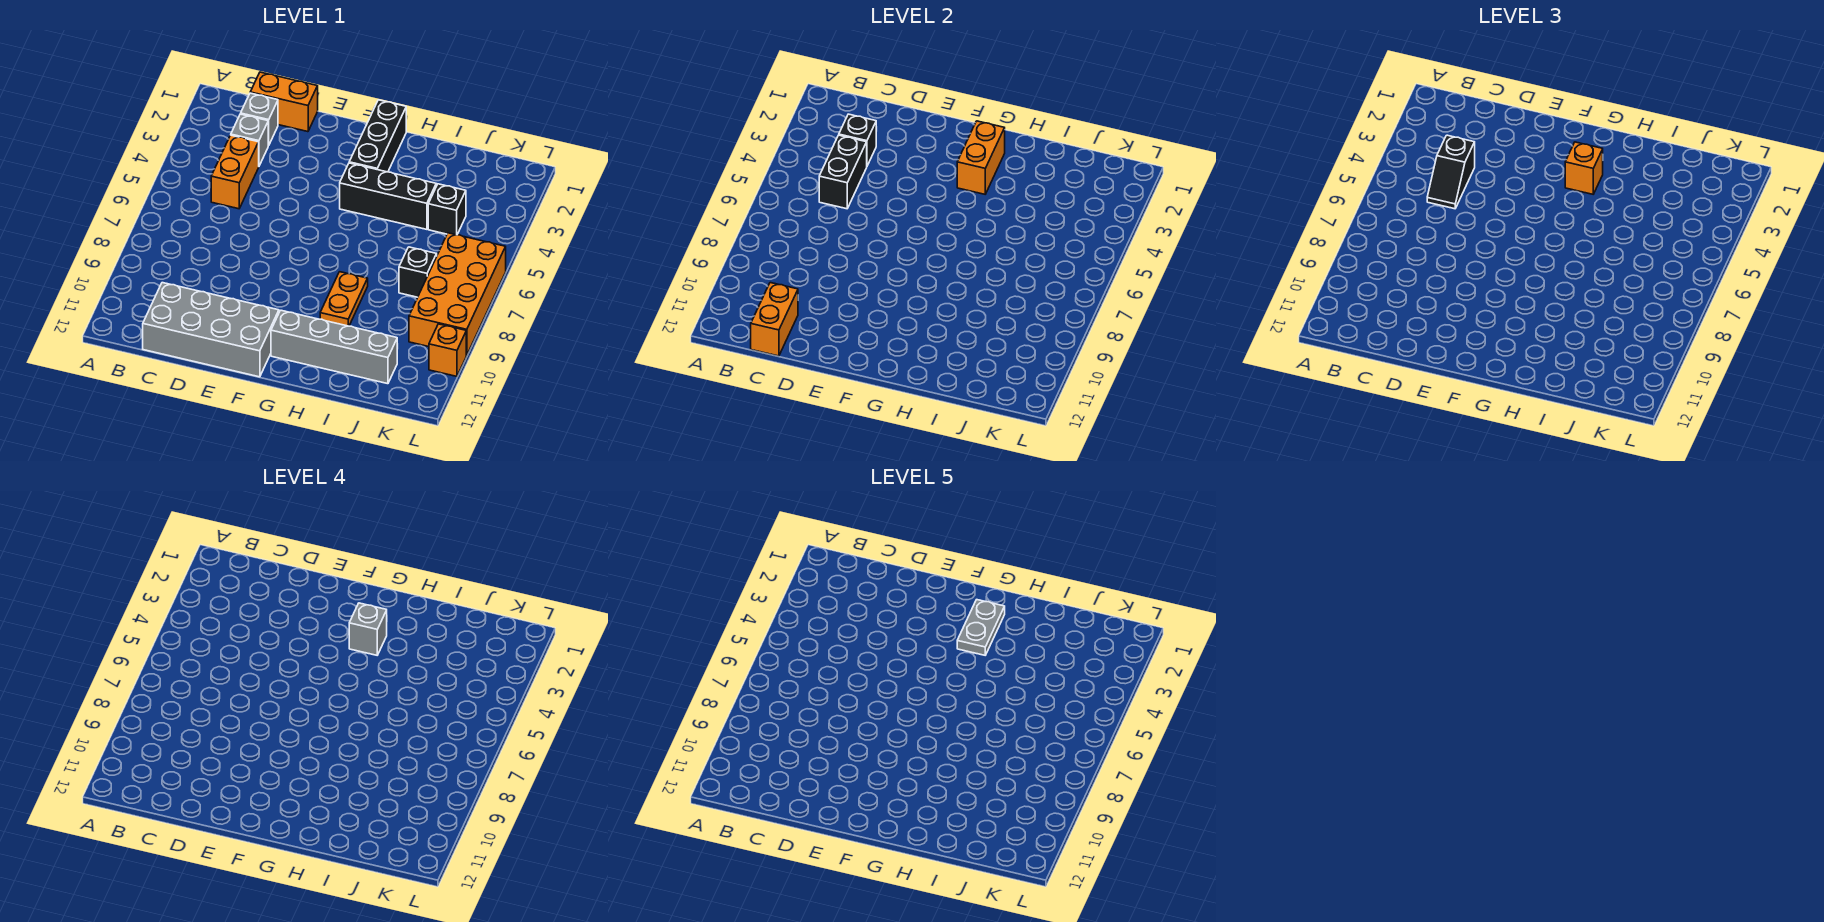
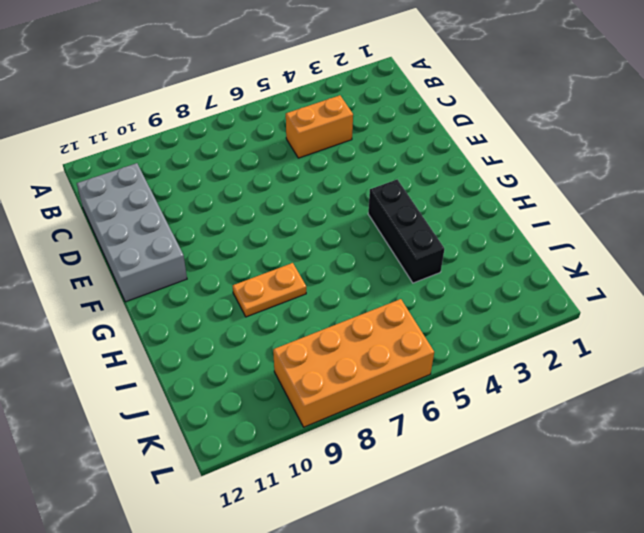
none -> orange brick C1:D1 level 1
none -> grey brick C2 level 1
none -> grey brick C3 level 1

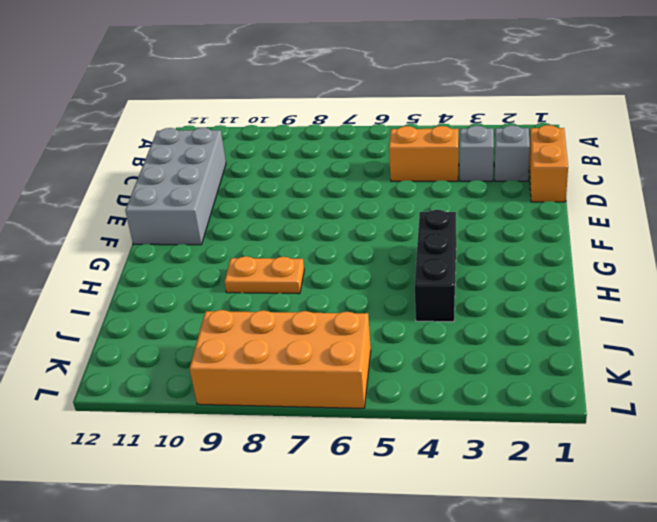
none -> black brick G1:G3 level 1
none -> grey brick G11:J11 level 1
none -> black brick J4 level 1

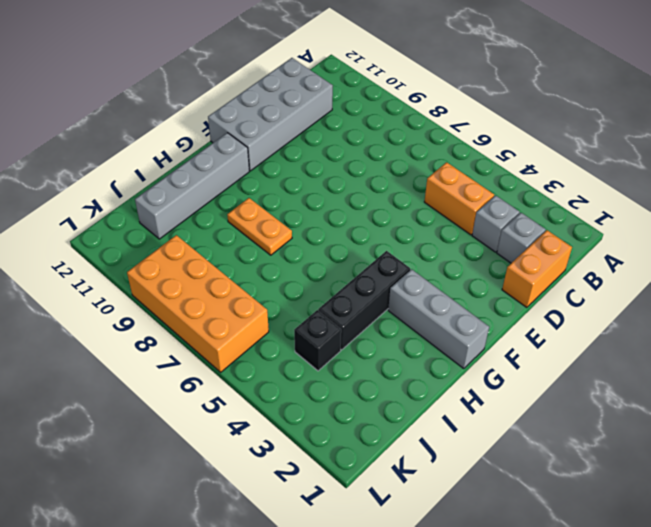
grey brick G1:G3 level 1 -> black brick G1:G3 level 1
none -> black brick J7 level 1
none -> orange brick L10 level 1
none -> black brick C3 level 2

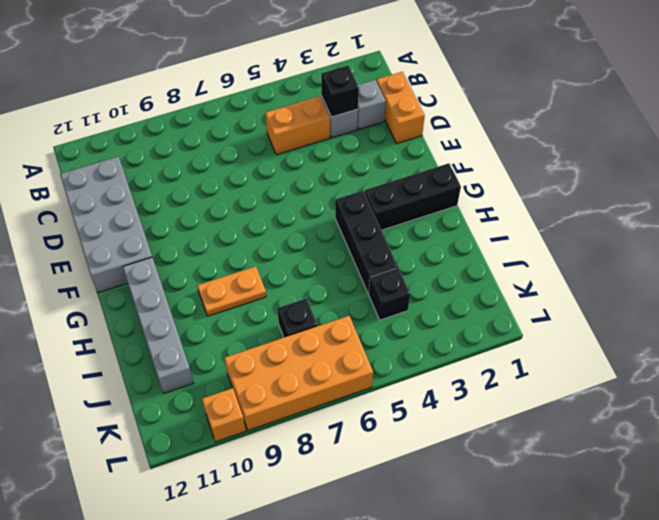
none -> black brick C4:C5 level 2
none -> orange brick C11:C12 level 2
none -> orange brick G2:G3 level 2

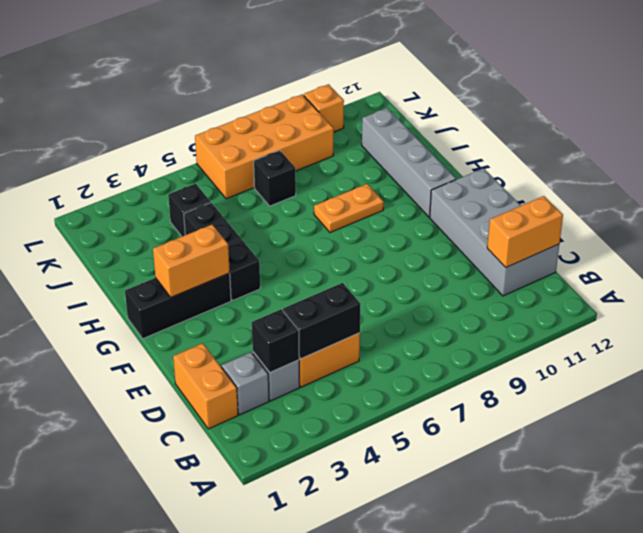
none -> black slope C4:C5 level 3 top 4
none -> orange brick G3 level 3
none -> grey brick G3 level 4

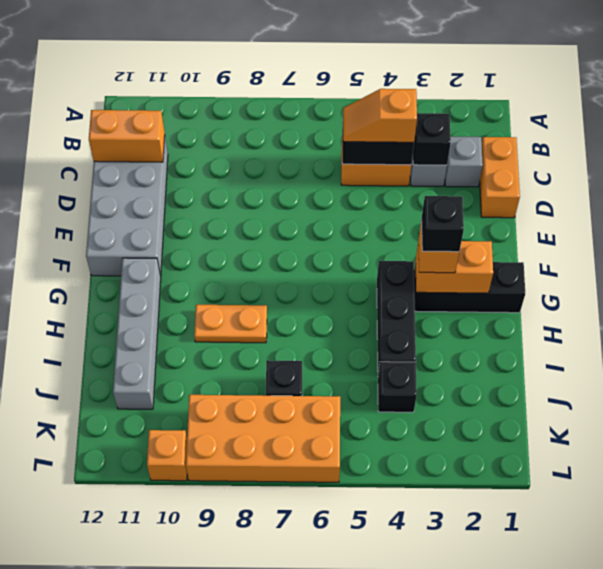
orange slope C4:C5 level 3 top 4 -> black slope C4:C5 level 3 top 4
black brick G3 level 4 -> grey brick G3 level 4
none -> grey plate G2:G3 level 5

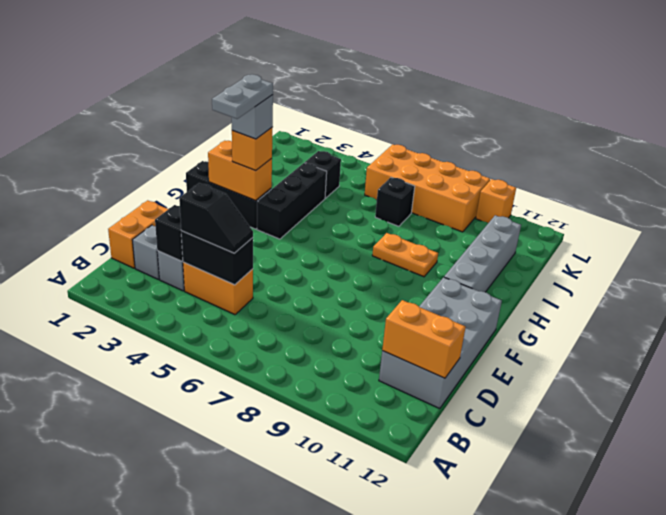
grey plate F3:G3 level 5 -> grey plate G2:G3 level 5

